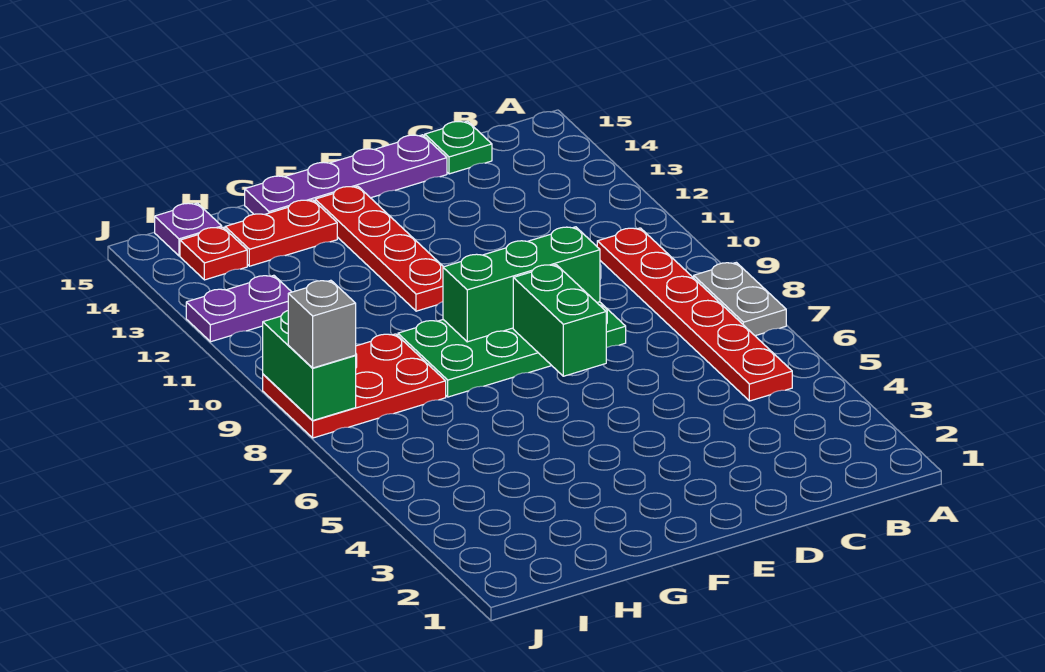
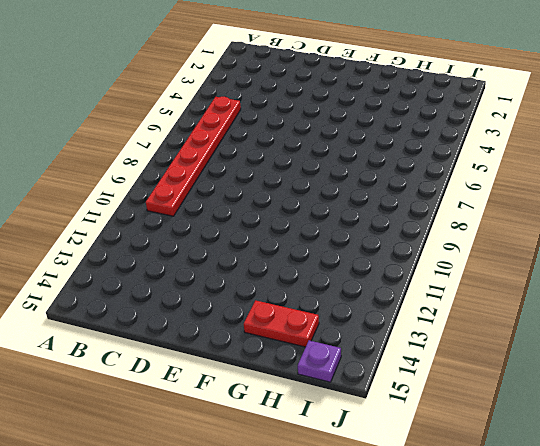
none -> grey plate A7:A8 level 1
none -> green plate C15 level 1
none -> green plate D8:G9 level 1

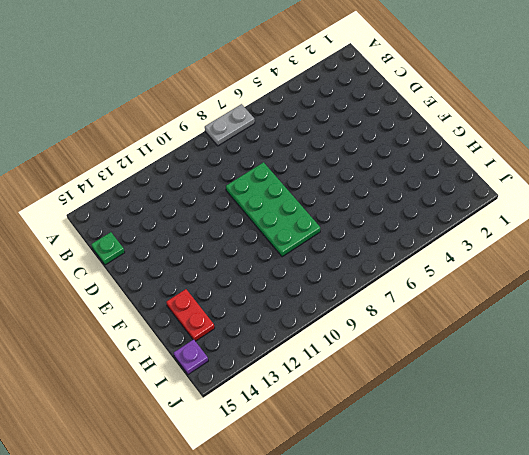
none -> red plate B5:B10 level 1
none -> purple plate D15:G15 level 1
none -> red plate F11:F14 level 1

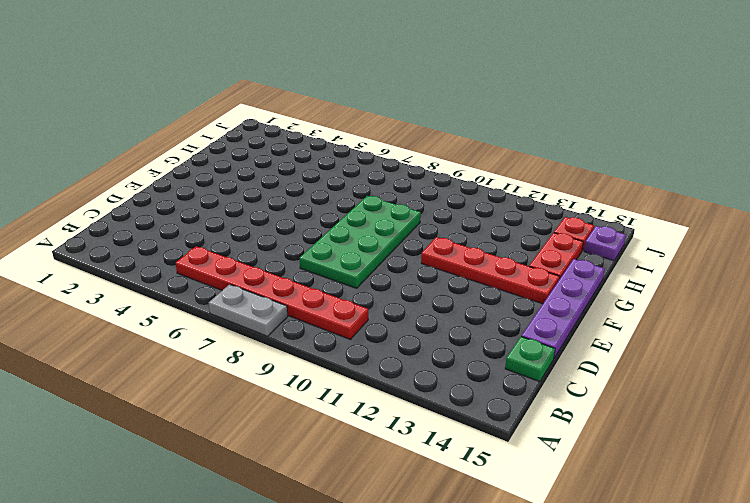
none -> red plate H8:J9 level 1
none -> purple plate I12:J12 level 1
none -> green brick D9:F9 level 2

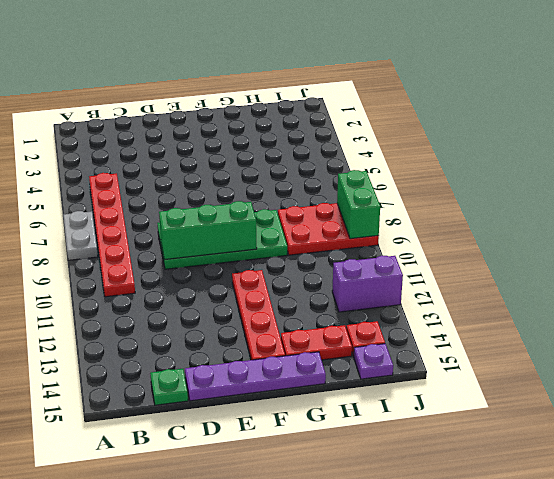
purple brick I12:J12 level 1 -> purple plate I12:J12 level 1
none -> green brick E7:E8 level 2
none -> grey brick J8 level 3

